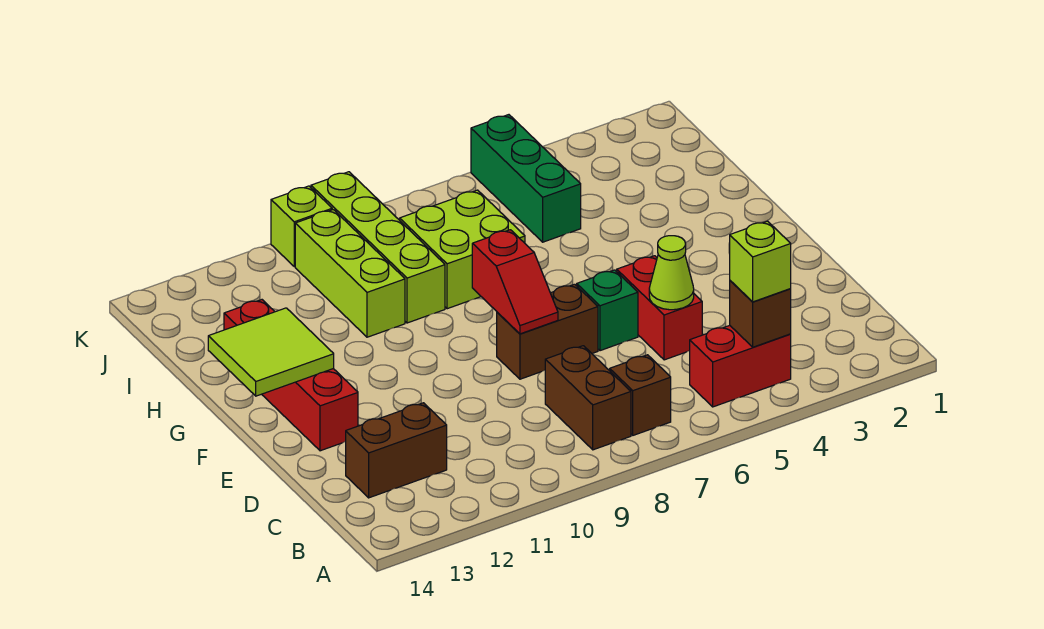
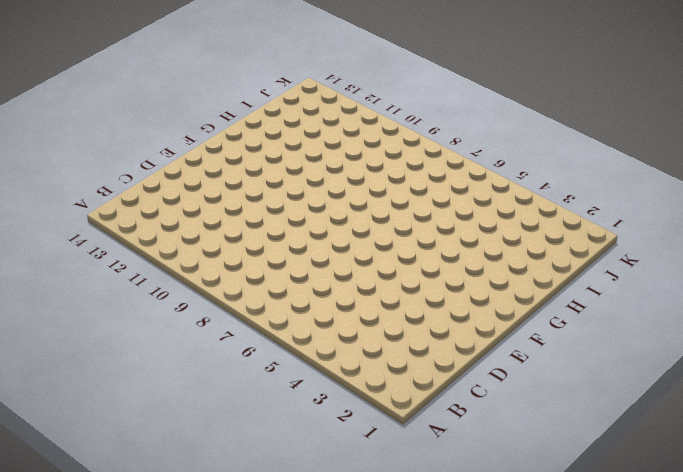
none -> red brick B4:B5 level 1
none -> brown brick B7 level 1
none -> brown brick B8:C8 level 1

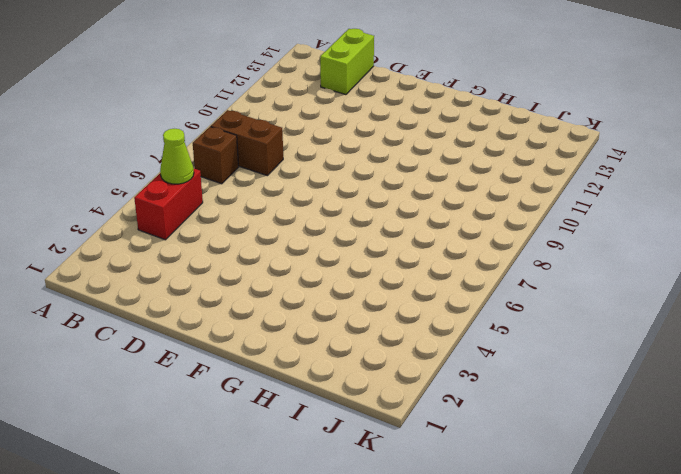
lime cone B5 level 2 -> lime cone D5 level 2
lime brick C13:C14 level 1 -> brown brick C12:C13 level 1
none -> red brick D5:E5 level 1
none -> green brick E6 level 1
none -> brown brick E7:E8 level 1

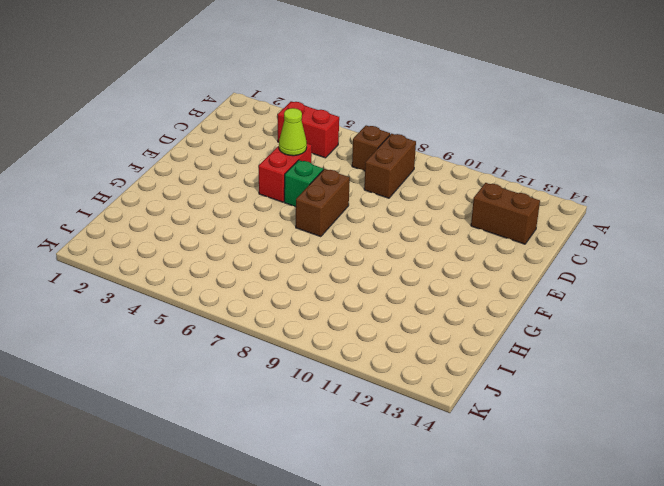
brown brick E7:F7 level 1 -> brown brick E7:E8 level 1
none -> red brick E13:H13 level 1
none -> lime brick H7:I8 level 1
none -> lime brick H9:K9 level 1

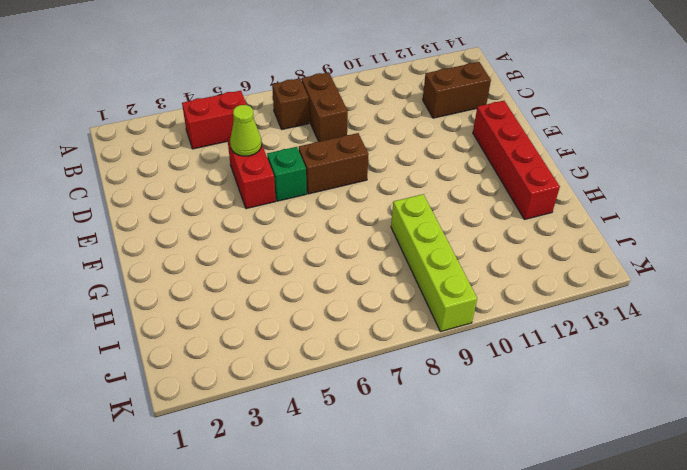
none -> lime brick H7:I8 level 1
none -> lime brick H10:J10 level 1
none -> green brick I5:K5 level 1

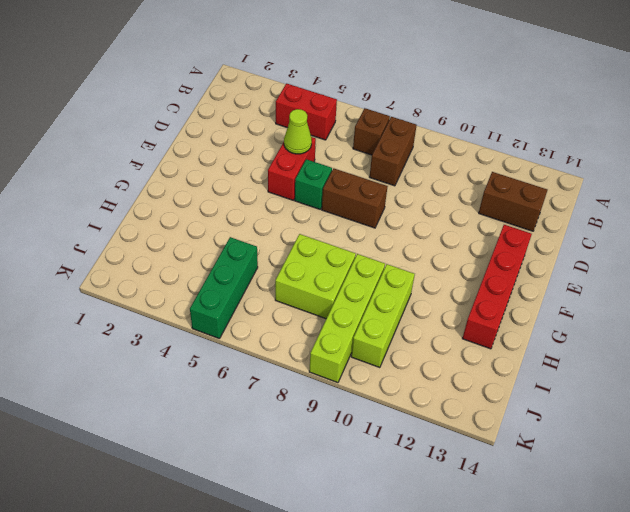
none -> lime brick K10 level 1
none -> brown brick B4 level 2
none -> red slope E8:F8 level 2 top F

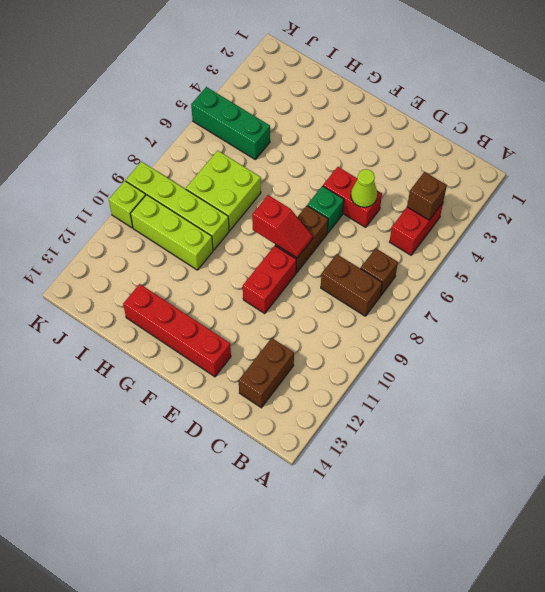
red brick E9:E10 level 1 -> none
none -> lime tile F13:G14 level 2
none -> lime brick B4 level 3

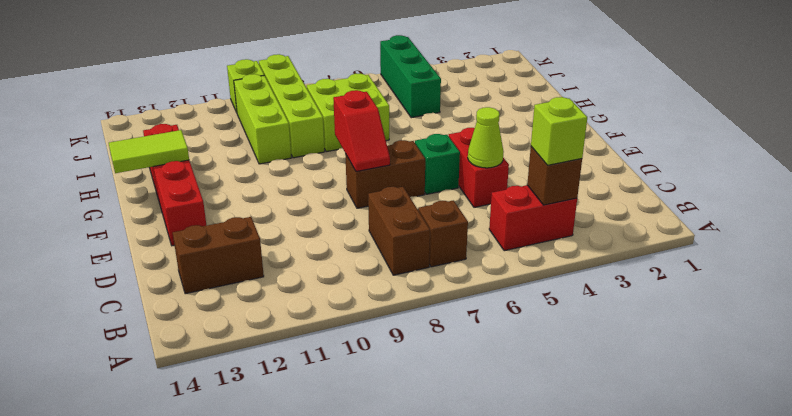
lime tile G13:G14 level 2 -> lime tile F13:G14 level 2

